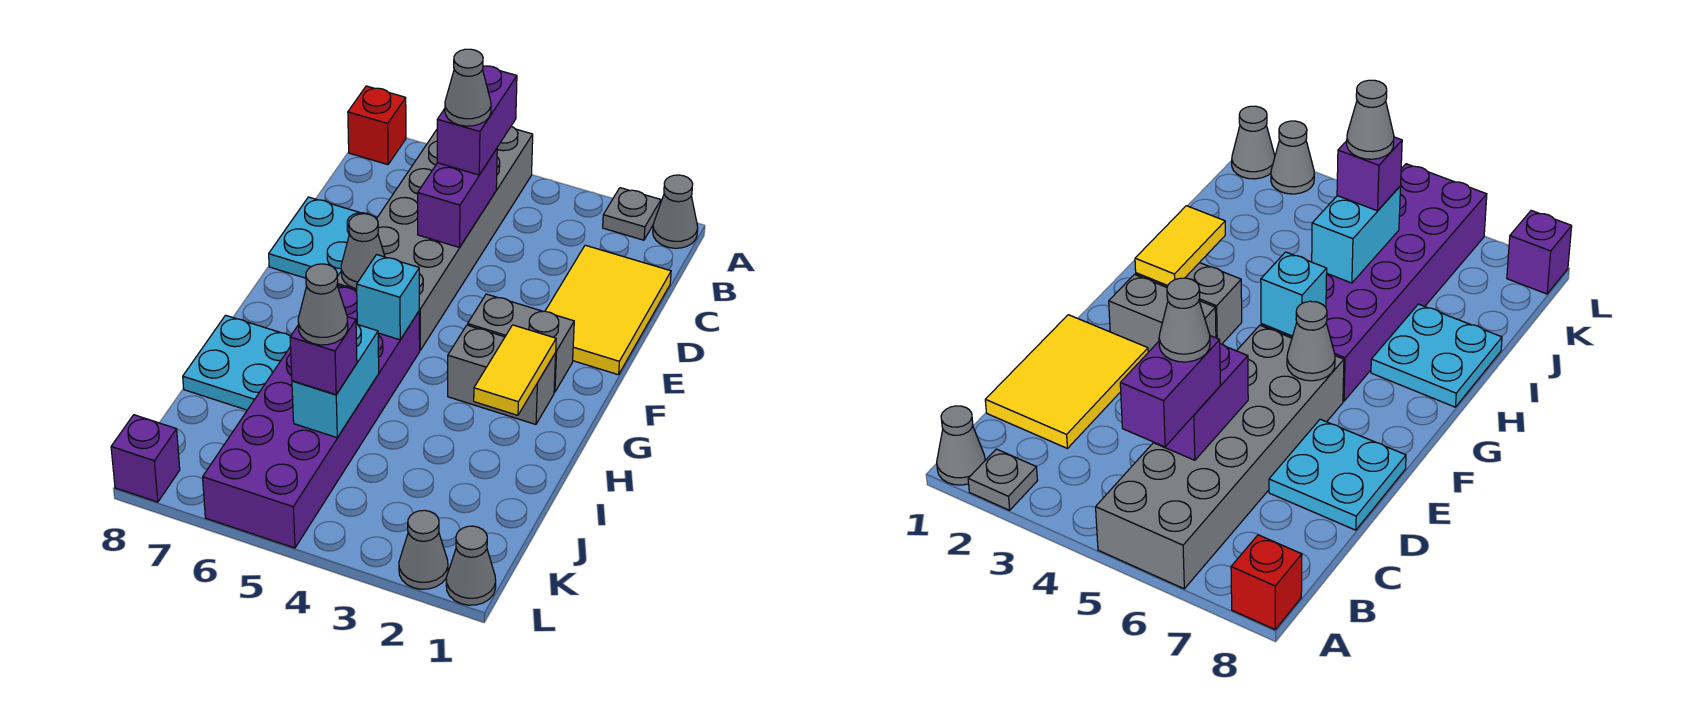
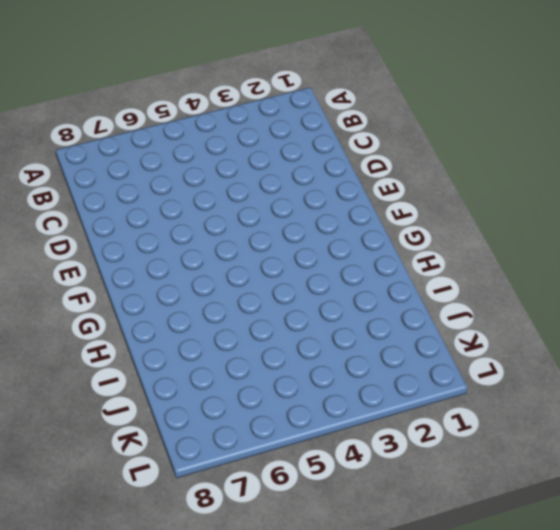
none -> grey cone A1 level 1
none -> grey plate A2 level 1
none -> grey brick A5:F6 level 1

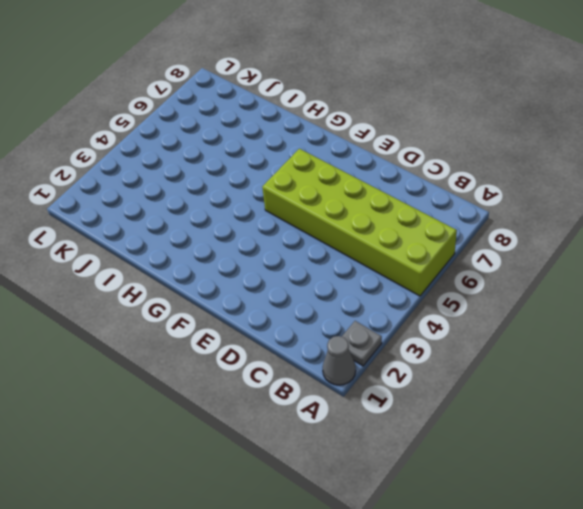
lime brick A5:F6 level 1 -> grey brick A5:F6 level 1
none -> red brick A8 level 1
none -> yellow tile C1:E2 level 1
none -> cyan plate D7:E8 level 1

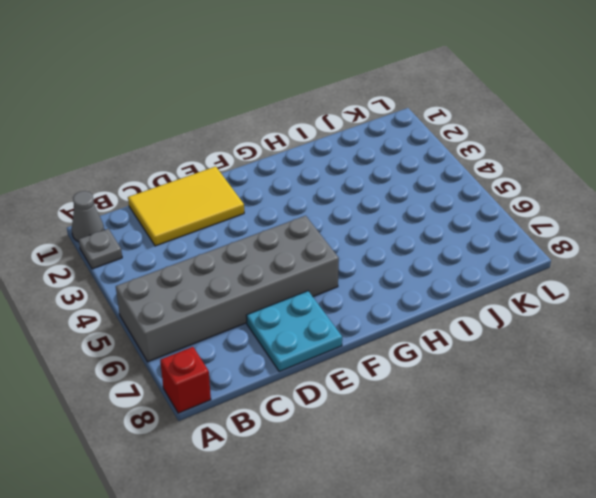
none -> grey brick F2:F3 level 1
none -> grey brick G2:G3 level 1
none -> purple brick G5:L6 level 1

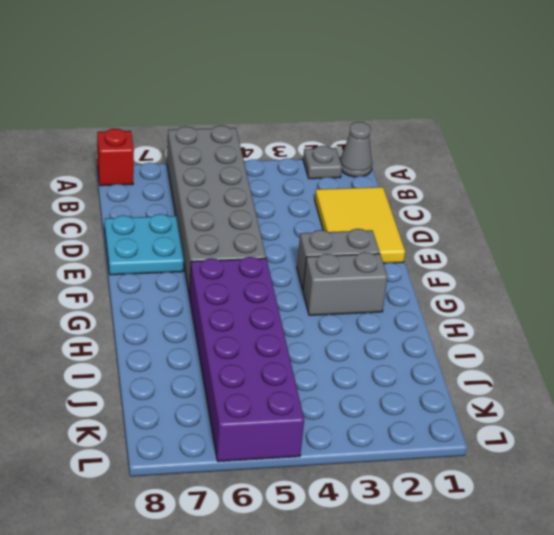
none -> cyan plate H7:I8 level 1
none -> grey cone L1 level 1
none -> grey cone L2 level 1

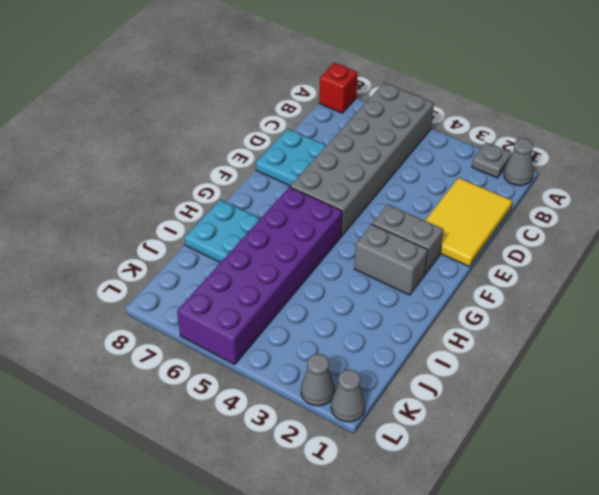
none -> purple brick L8 level 1
none -> purple brick C5:D5 level 2
none -> grey cone F6 level 2

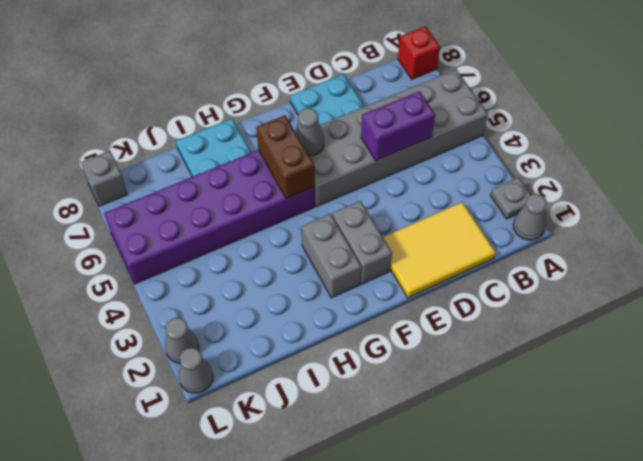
brown brick G5:G6 level 2 -> cyan brick G5 level 2
grey brick L8 level 1 -> purple brick L8 level 1
none -> yellow tile G2:H2 level 2
none -> cyan brick I5:J5 level 2
none -> purple brick B5:C5 level 3

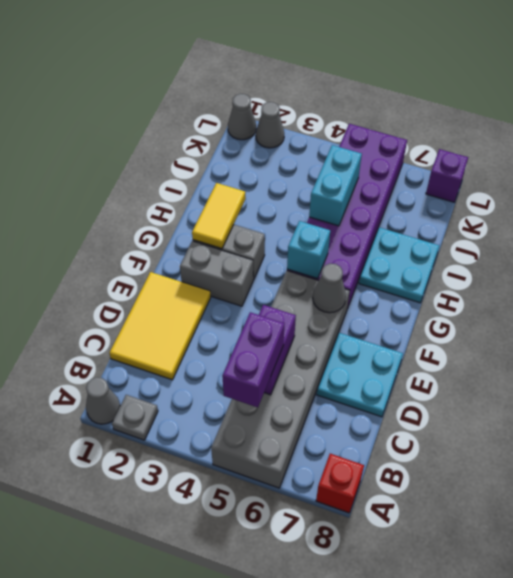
none -> purple brick J5 level 3
none -> grey cone C5 level 4
none -> grey cone J5 level 4

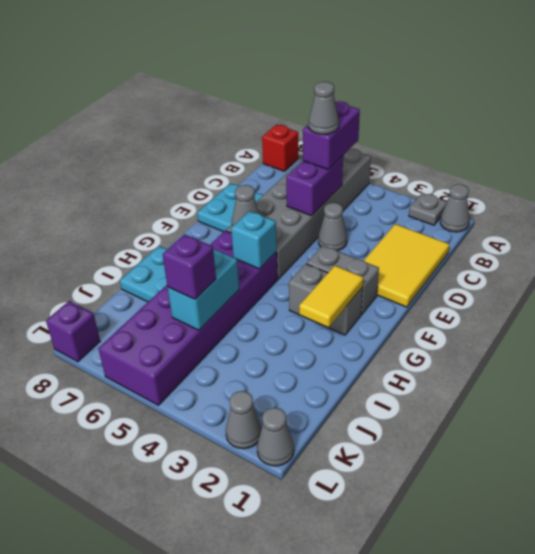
grey cone D4 level 1 -> grey cone J5 level 4

